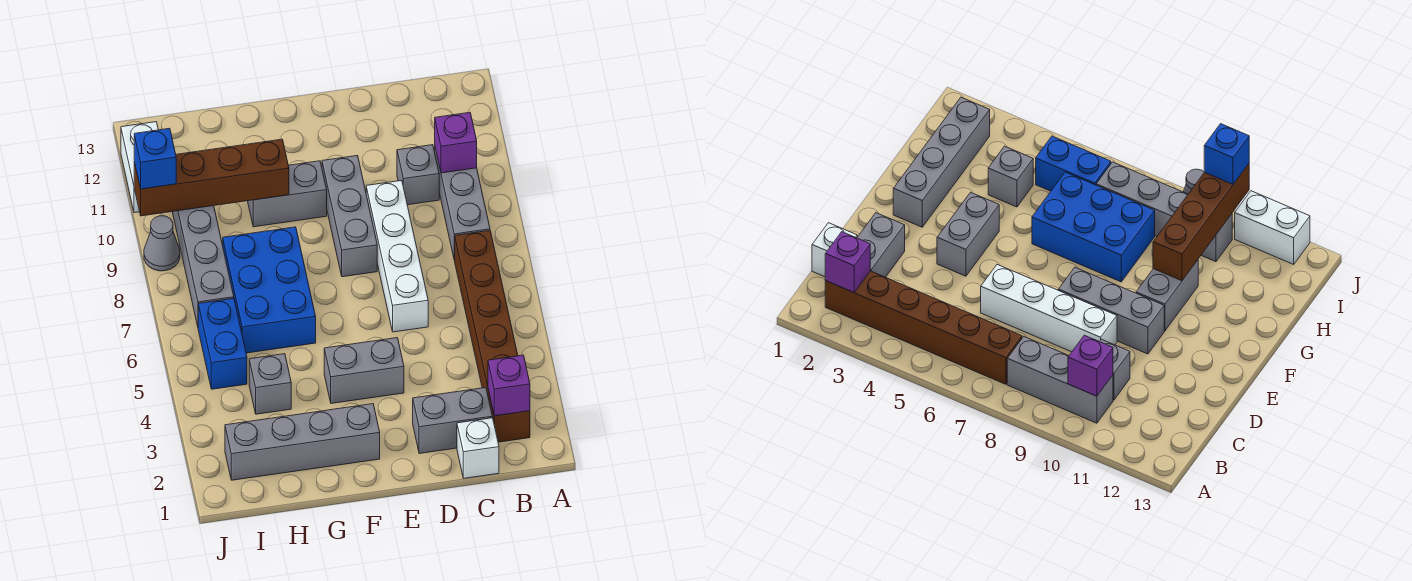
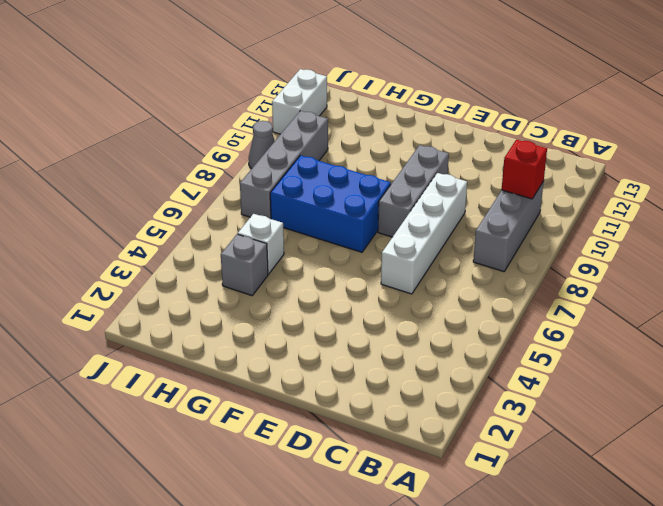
red brick B10 level 2 -> purple brick B10 level 2
blue brick F7:H8 level 1 -> blue brick G6:H8 level 1
white brick H5 level 1 -> white brick C1 level 1
none -> brown brick B2:B7 level 1
none -> grey brick C2:D2 level 1
none -> grey brick C10 level 1

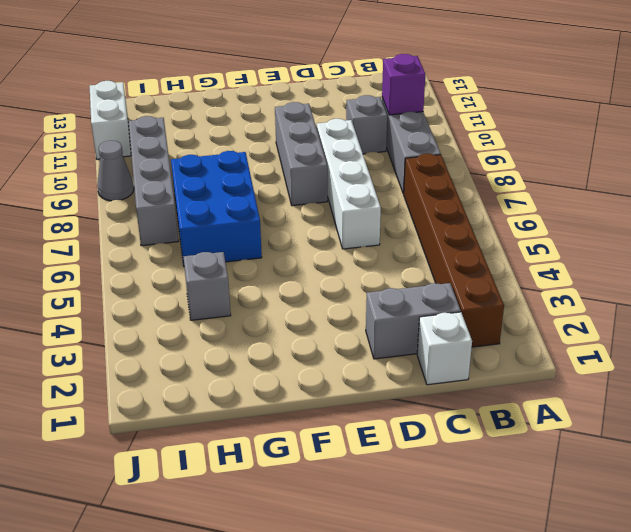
none -> grey brick E4:F4 level 1
none -> grey brick F2:I2 level 1
none -> grey brick F10:G10 level 1

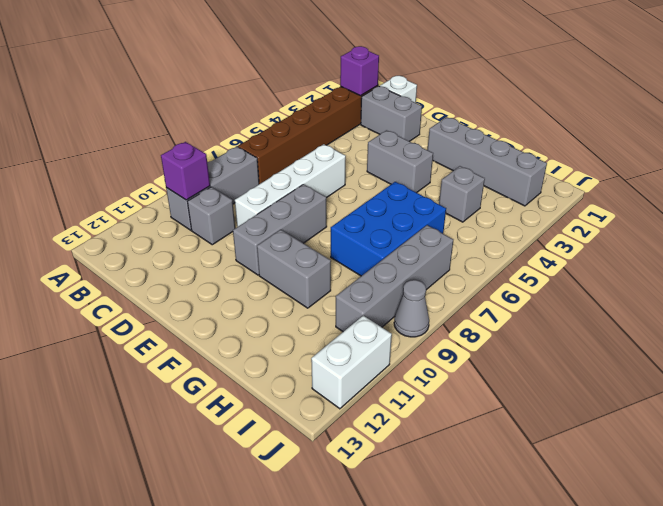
none -> blue brick I5:I6 level 1
none -> brown brick G10:J10 level 2
none -> blue brick J10 level 3

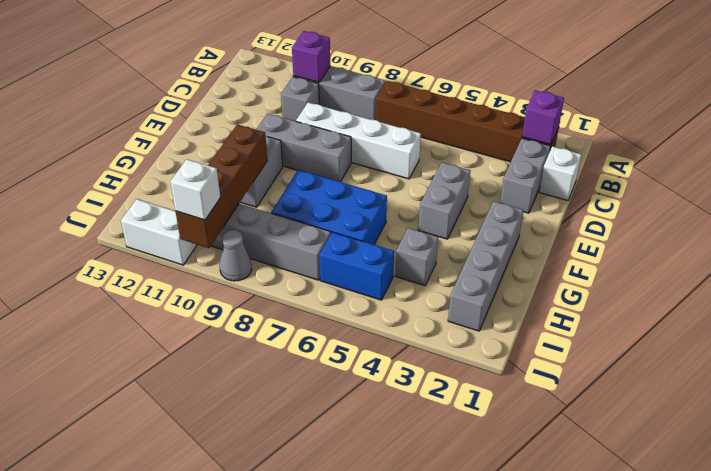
white brick J10 level 3 -> blue brick J10 level 3

